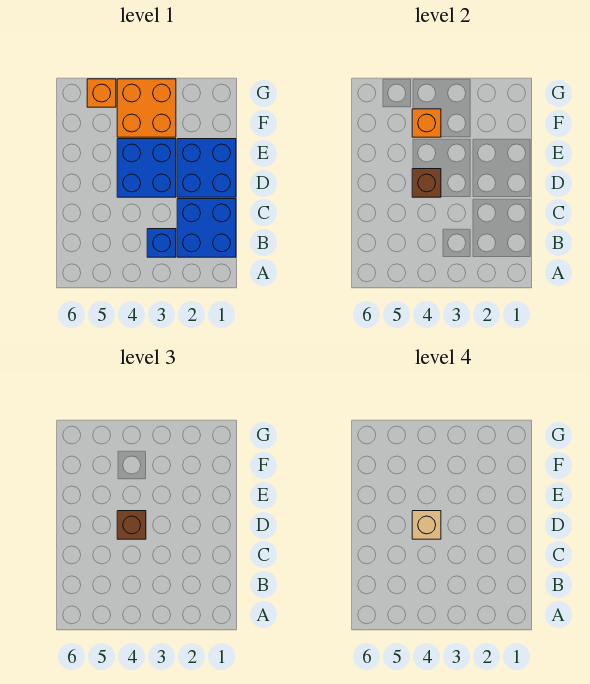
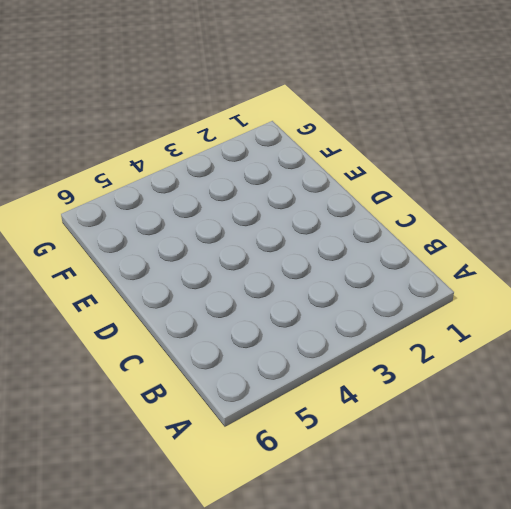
none -> blue brick B1:C2 level 1
none -> blue brick B3 level 1

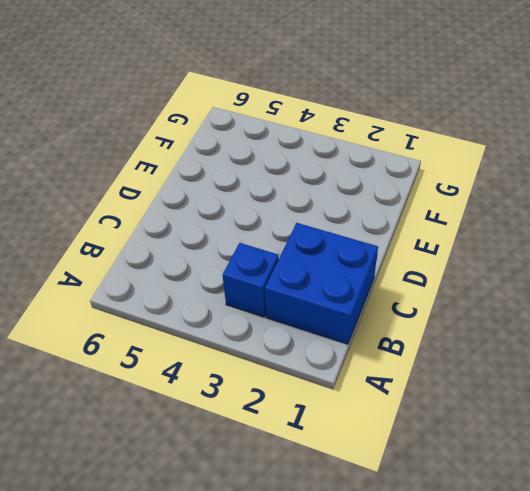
none -> blue brick D1:E2 level 1
none -> blue brick D3:E4 level 1

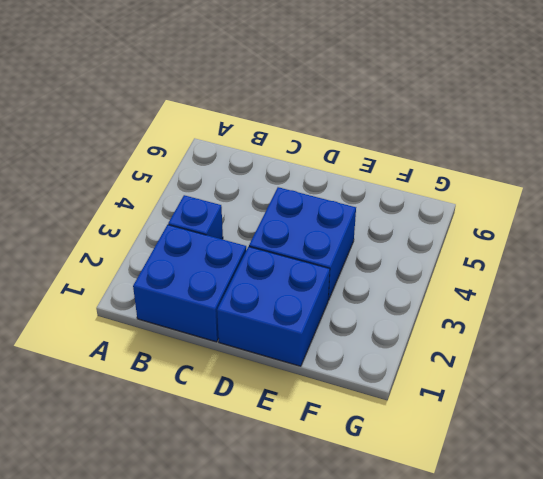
none -> orange brick F3:G4 level 1
none -> orange brick G5 level 1

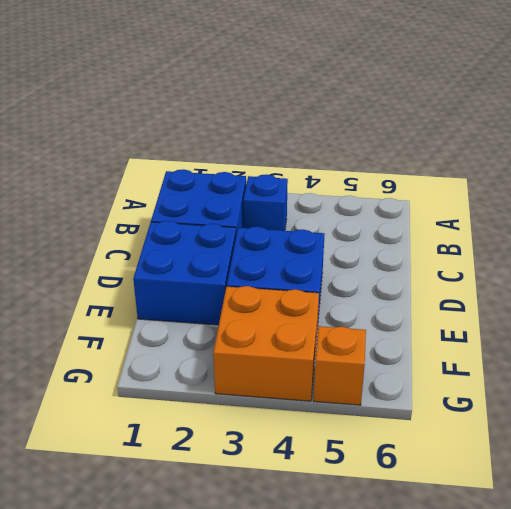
none -> brown brick D4 level 2
none -> orange brick F4 level 2

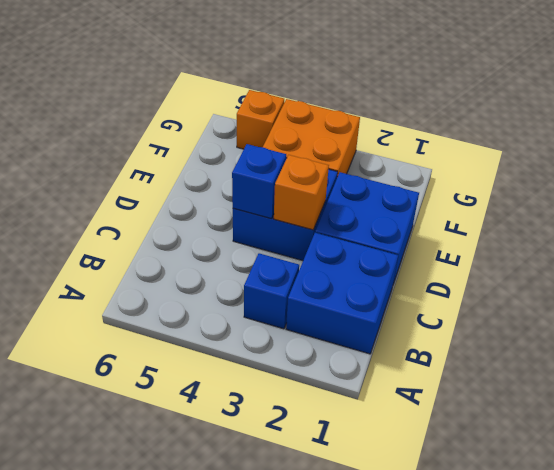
orange brick D3 level 2 -> orange brick F4 level 2
blue brick D4 level 2 -> brown brick D4 level 2
none -> brown brick D4 level 3
none -> tan brick D4 level 4

